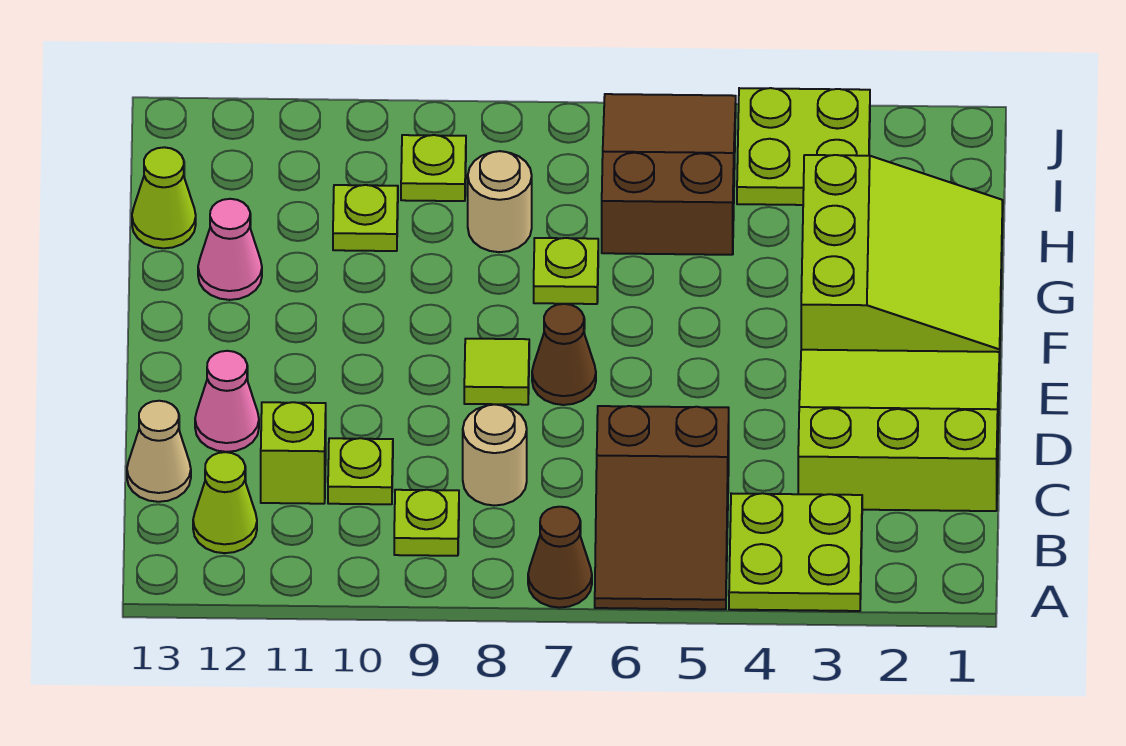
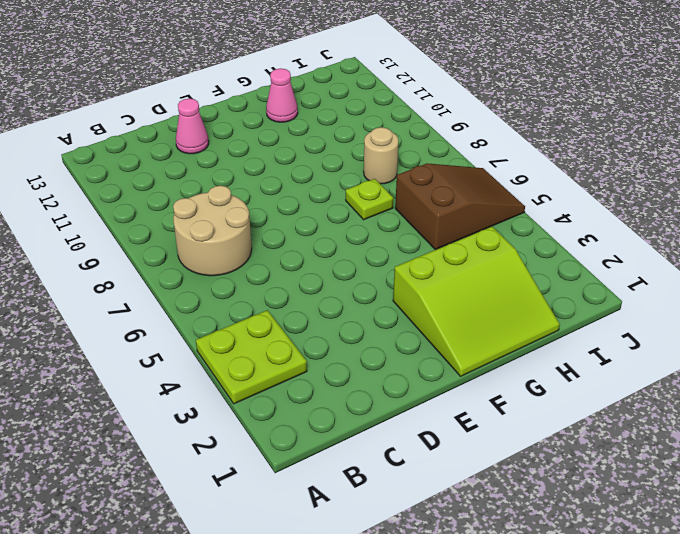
tan round brick B7:C8 level 1 -> tan round brick C8 level 1
none -> brown slope A5:C6 level 1 top C
none -> brown cone A7 level 1
none -> lime plate B9 level 1

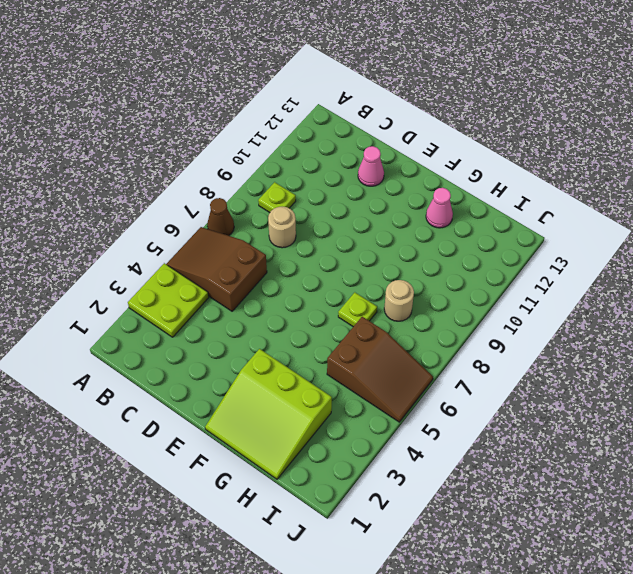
none -> lime cone B12 level 1
none -> lime slope C1:E3 level 1 top C
none -> lime plate C10 level 1

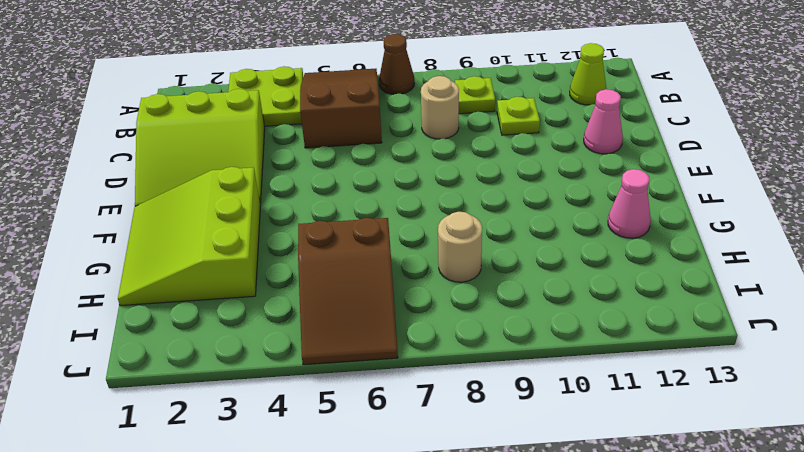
none -> lime brick C11 level 1
none -> tan cone C13 level 1
none -> brown cone E7 level 1

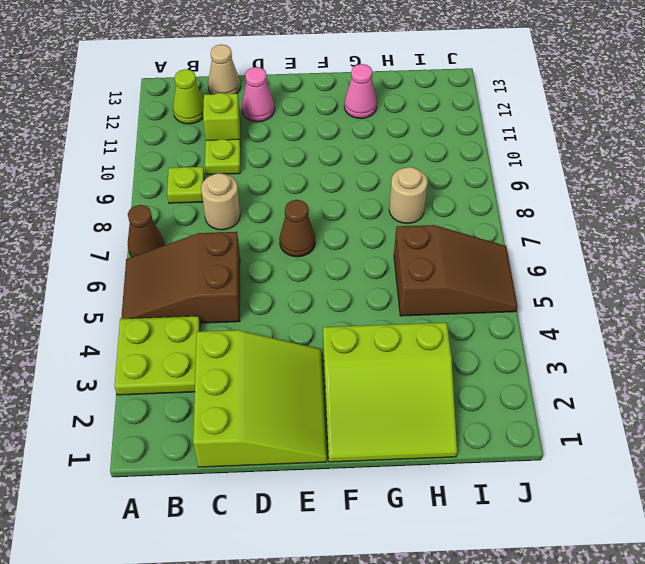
none -> lime tile E8 level 1
none -> lime plate G7 level 1
none -> lime plate H10 level 1

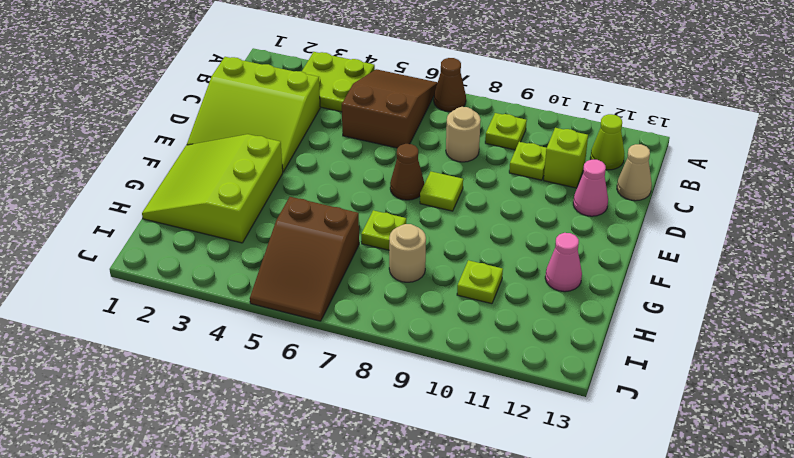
none -> lime cone H13 level 1
none -> lime plate I3:J4 level 1
none -> lime plate I9 level 1

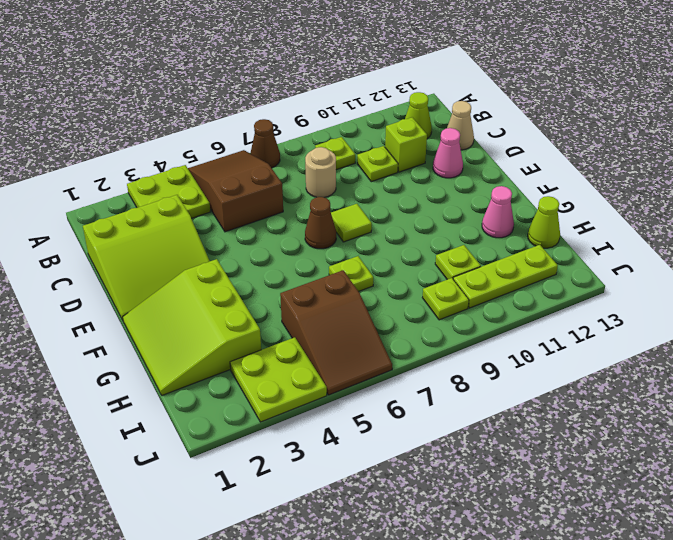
lime plate I10:I12 level 1 -> none
none -> tan round brick H8 level 1

